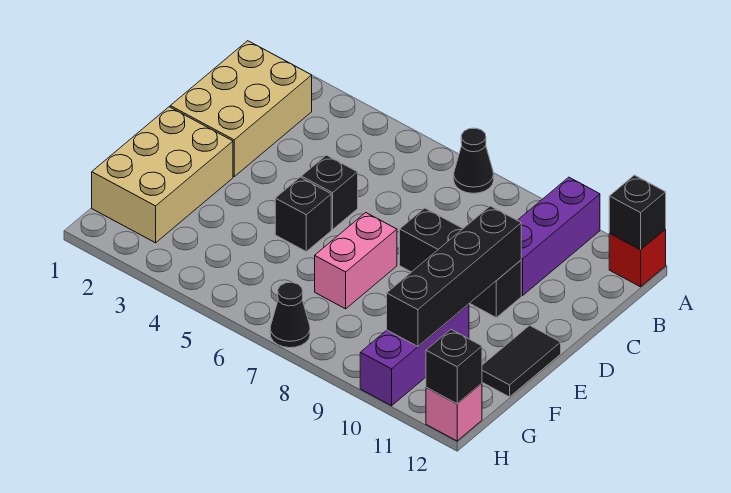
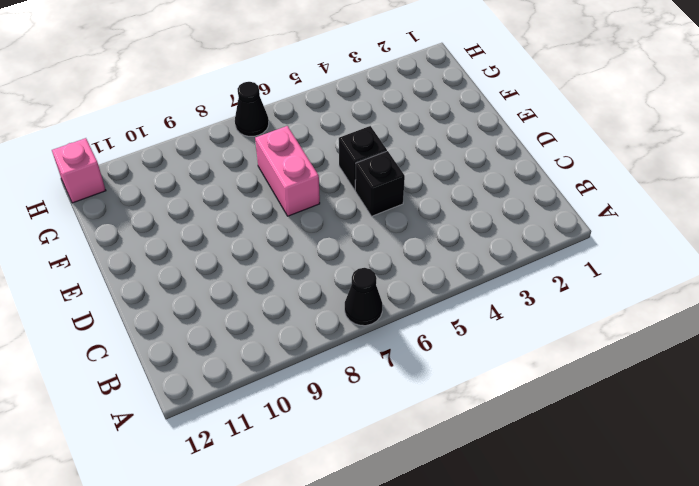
none -> purple brick A10:C10 level 1
none -> red brick A12 level 1
none -> tan brick B1:D2 level 1

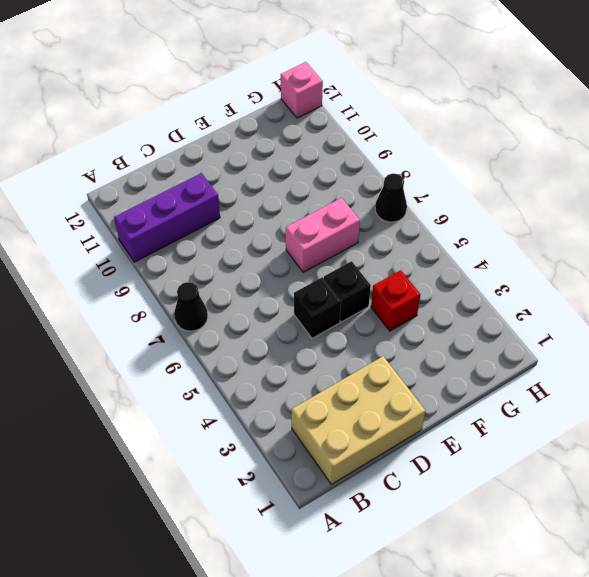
red brick F4 level 1 -> red brick A12 level 1
none -> black brick D8:D10 level 1
none -> tan brick E1:G2 level 1
none -> black tile E12:F12 level 1

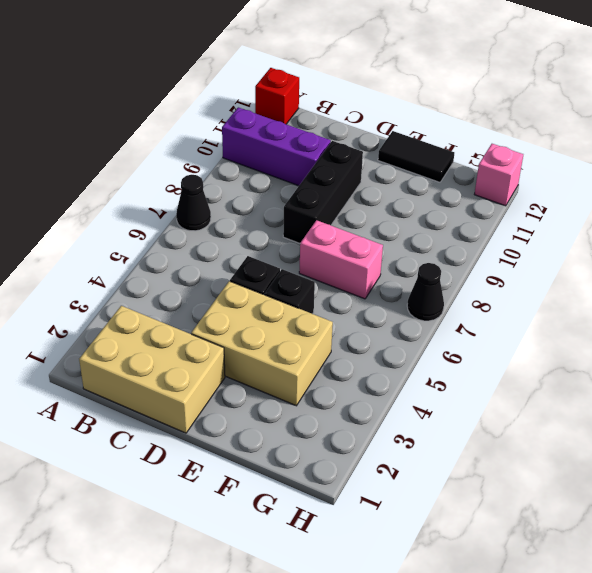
tan brick D3:F4 level 1 -> tan brick E1:G2 level 1
none -> purple brick F10:H10 level 1
none -> black brick A12 level 2
none -> black brick D10:G10 level 2

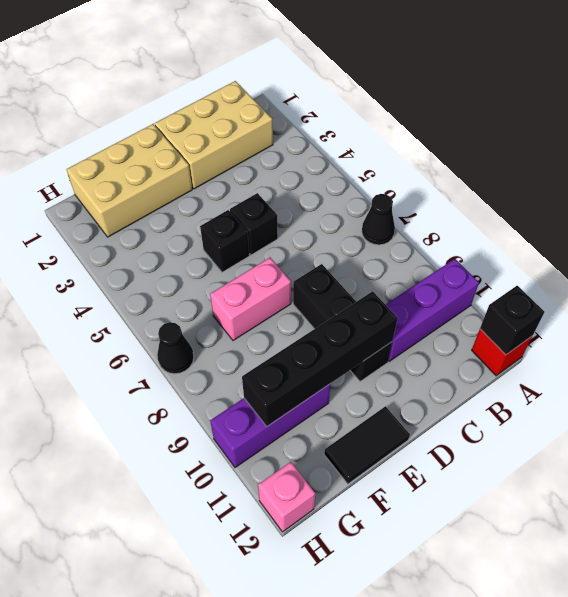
none -> black brick H12 level 2

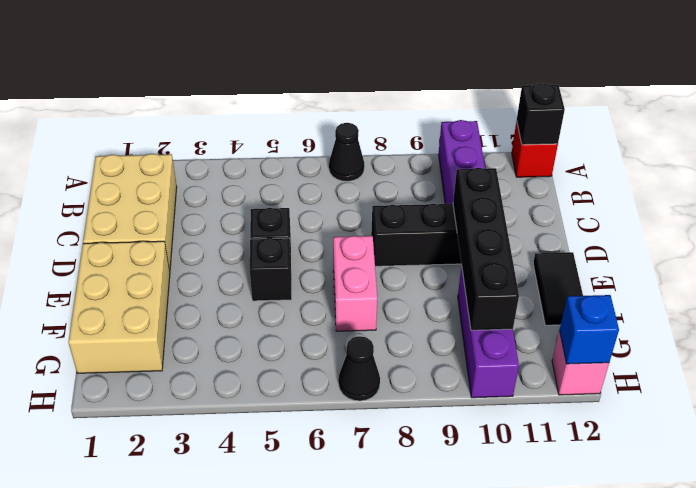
blue brick H12 level 2 -> black brick H12 level 2

